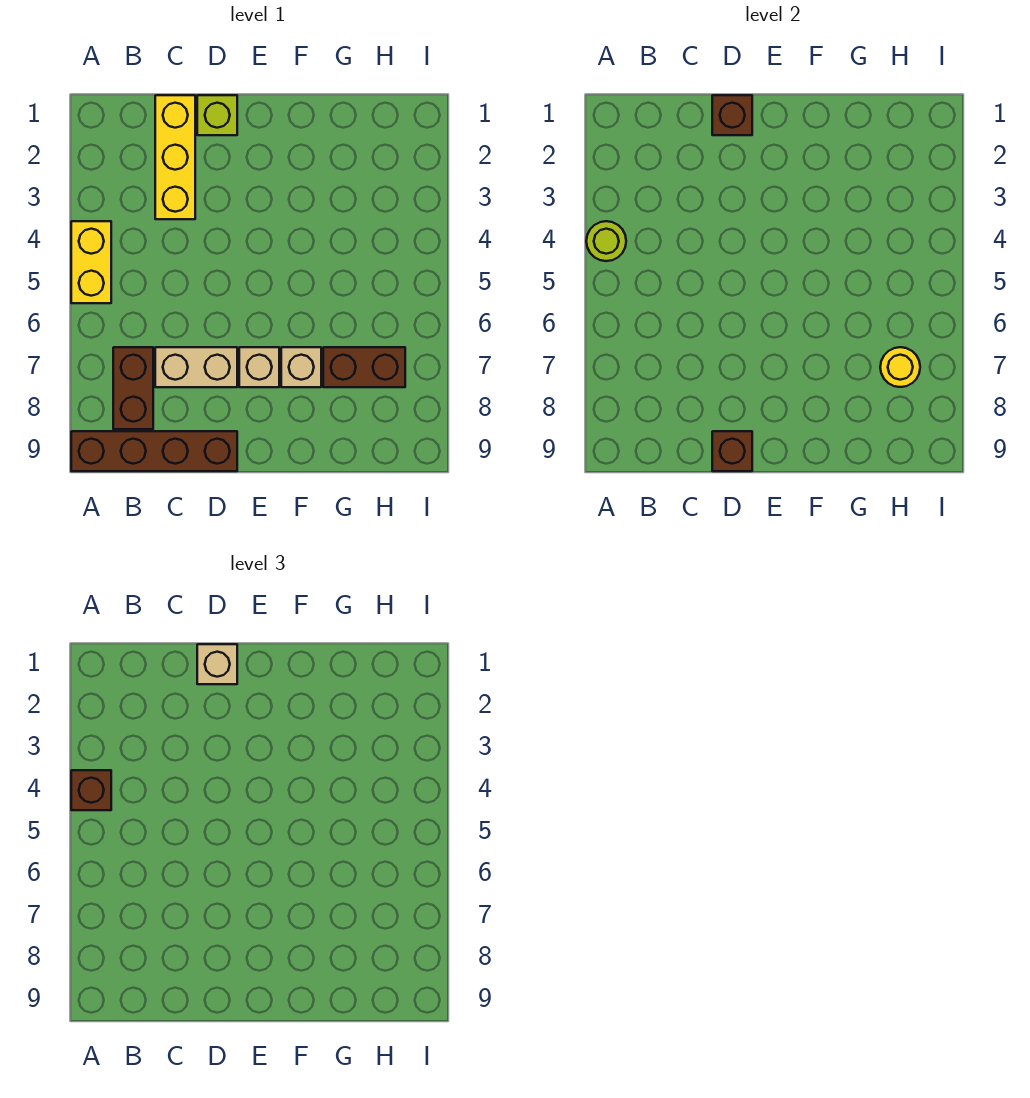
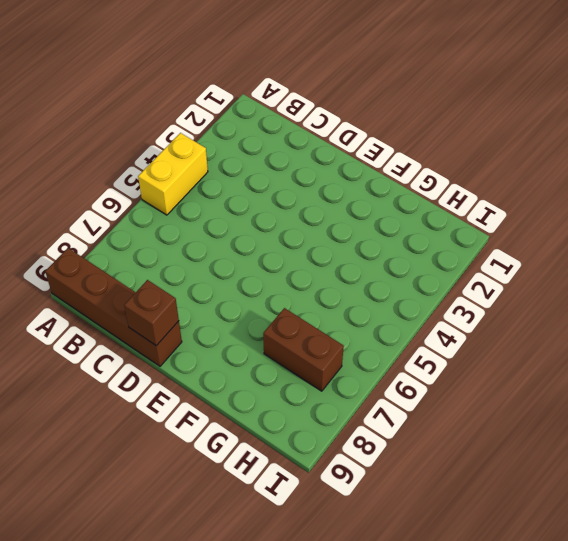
none -> brown brick B7:B8 level 1
none -> yellow brick C1:C3 level 1
none -> tan brick C7:D7 level 1

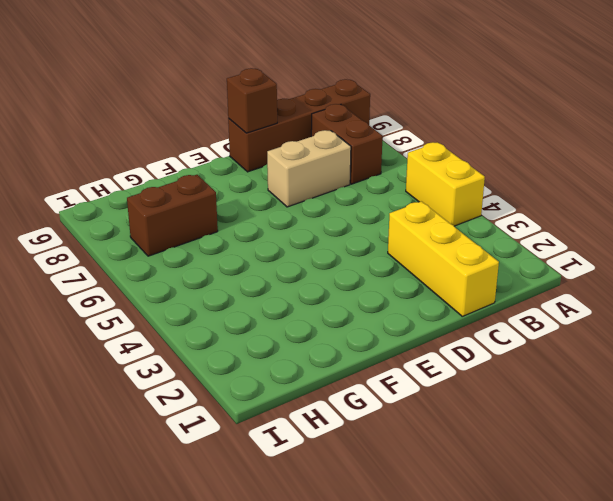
none -> lime brick D1 level 1
none -> tan brick E7 level 1
none -> tan brick F7 level 1

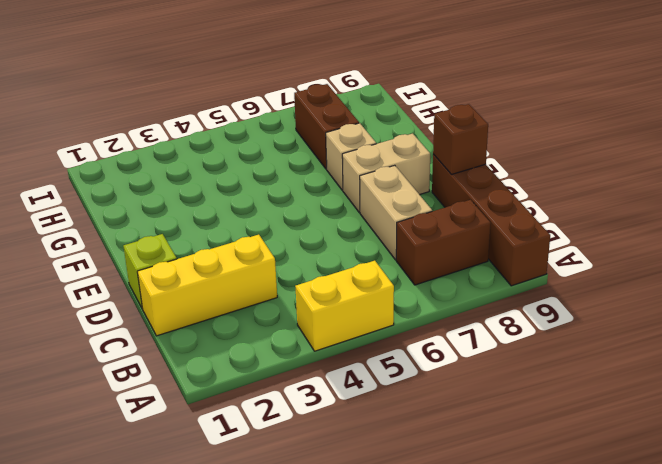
tan brick E7:E8 level 1 -> tan brick E7 level 1
none -> lime round brick A4 level 2
none -> brown brick D1 level 2
none -> yellow round brick H7 level 2

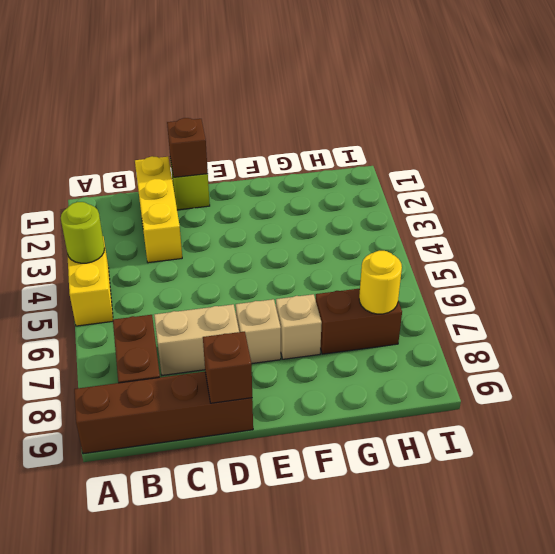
none -> brown brick A4 level 3
none -> tan brick D1 level 3

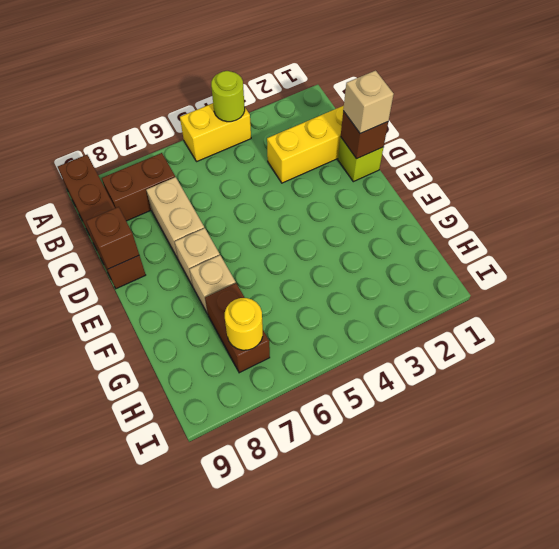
none -> brown brick A4 level 3

